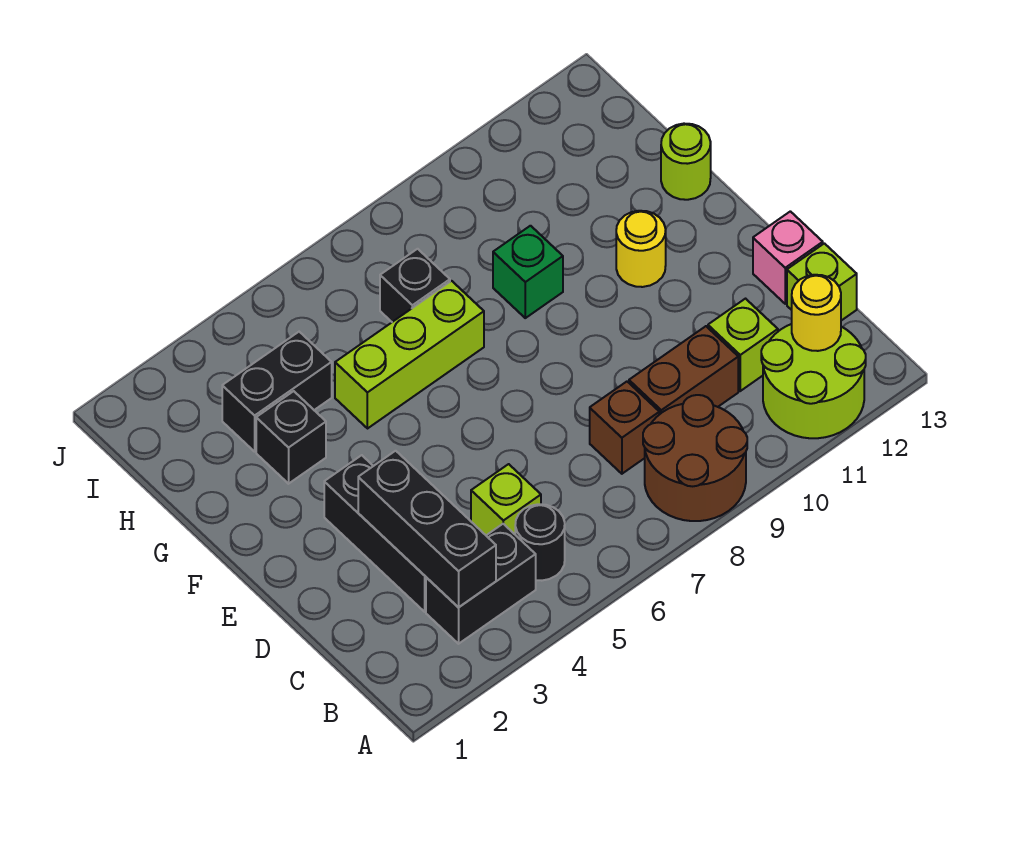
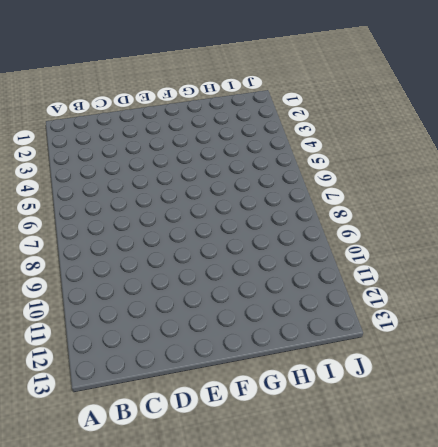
none -> brown round brick A8:B9 level 1
none -> lime round brick A11:B12 level 1
none -> black brick B3:B4 level 1

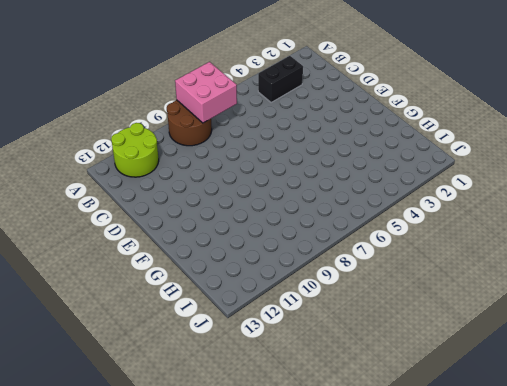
pink brick A7:B8 level 2 -> none
none -> black round brick B5 level 1
none -> black brick C3:E3 level 1
none -> lime brick C5 level 1

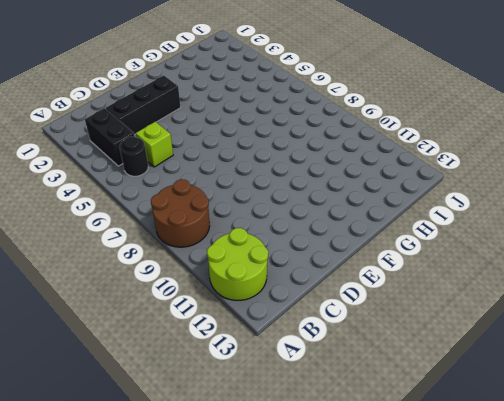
none -> brown brick C8 level 1
none -> brown brick C9:C10 level 1
none -> lime brick C11 level 1

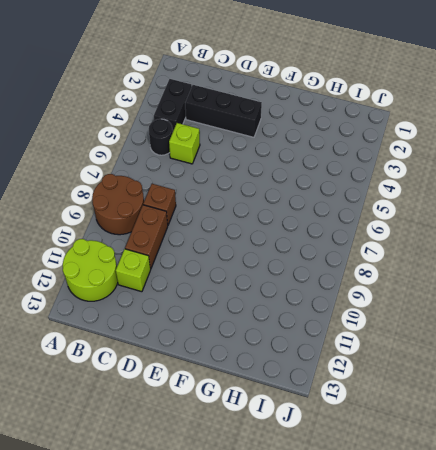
none -> lime brick C13 level 1
none -> pink brick D13 level 1
none -> yellow round brick F11 level 1

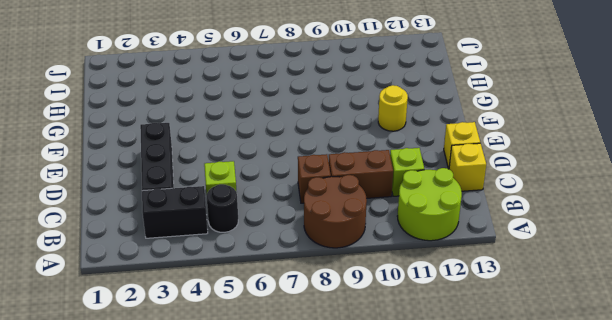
yellow brick C13 level 1 -> lime brick C13 level 1
yellow brick D13 level 1 -> pink brick D13 level 1
none -> black brick G3 level 1
none -> lime brick G5:G7 level 1
none -> green brick G9 level 1

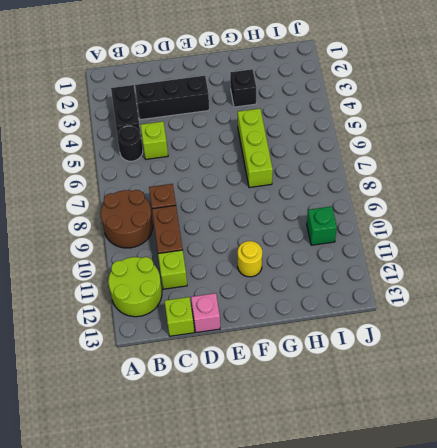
green brick I10 level 1 -> green brick G9 level 1
none -> lime round brick G13 level 1
none -> black brick H3:H4 level 1
none -> black brick H7 level 1

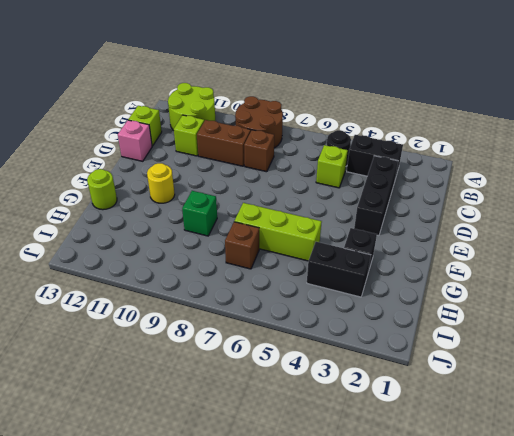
brown brick H7 level 1 -> black brick H7 level 1
none -> black brick B3:D3 level 2
none -> yellow round brick B12 level 2

